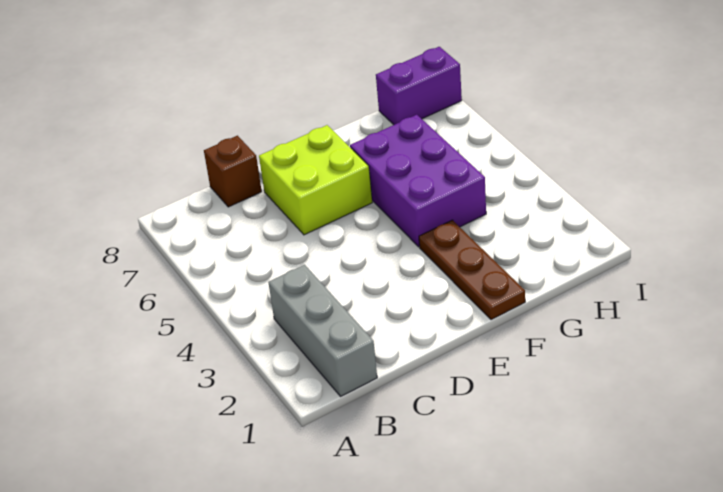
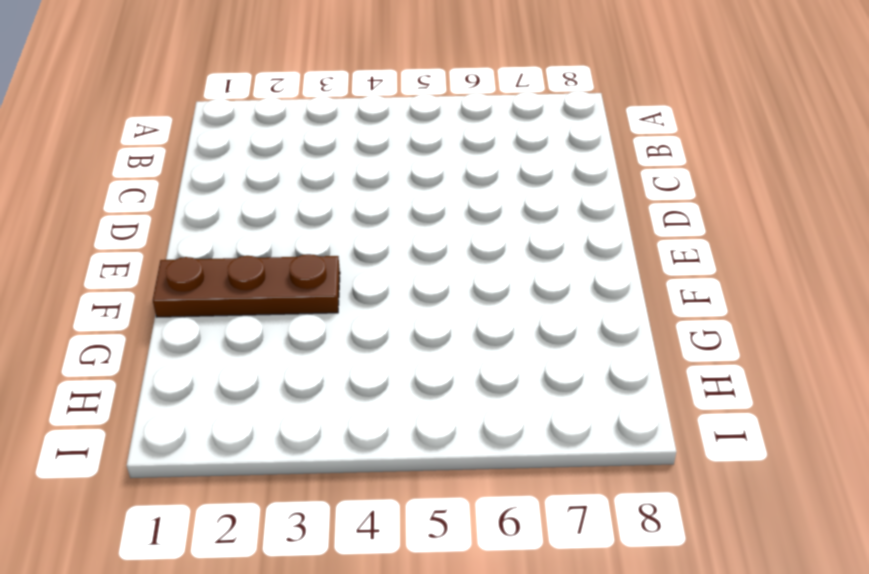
none -> grey brick B1:B3 level 1
none -> brown brick C8 level 1

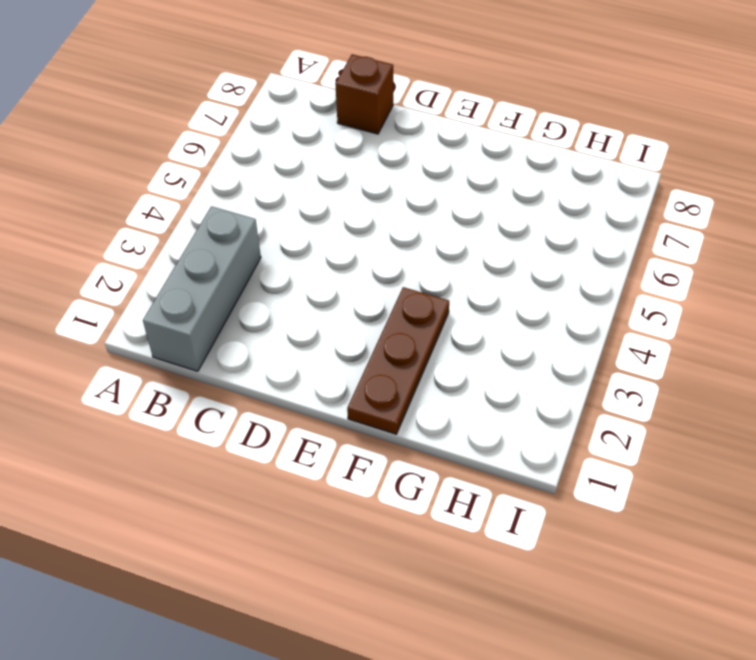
none -> lime brick D6:E7 level 1
none -> purple brick F4:G6 level 1

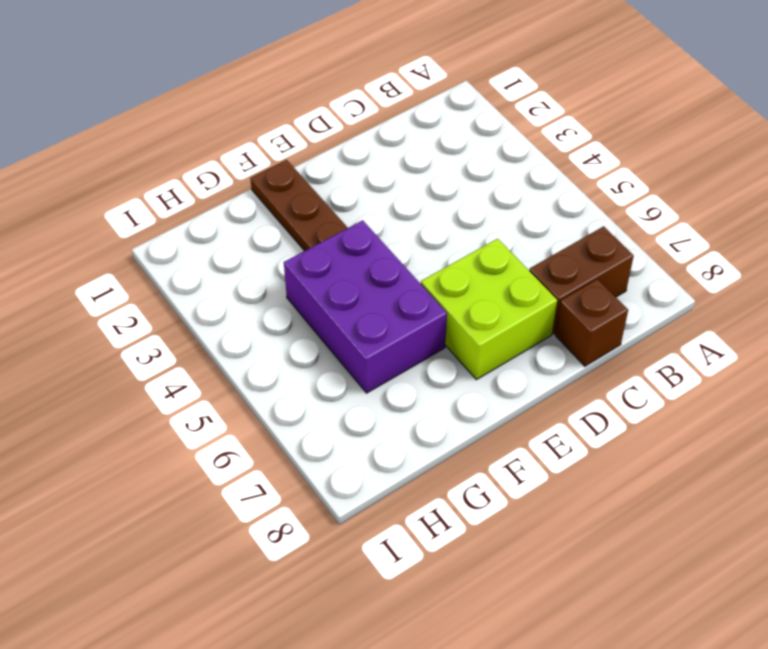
brown brick B7:C7 level 1 -> none
none -> grey brick B1:B3 level 1
none -> purple brick H8:I8 level 1

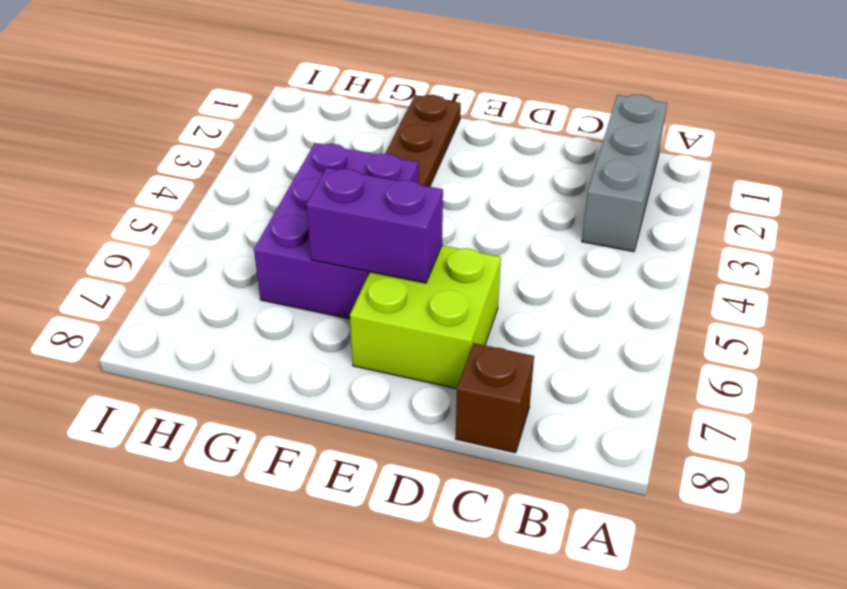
purple brick E6:F6 level 2 -> purple brick H8:I8 level 1

